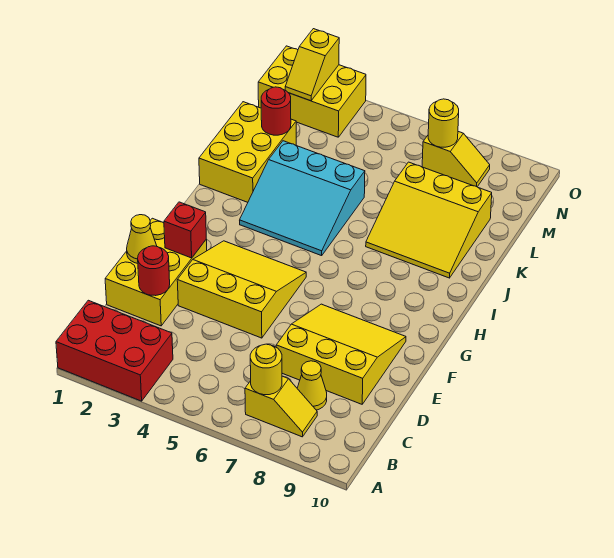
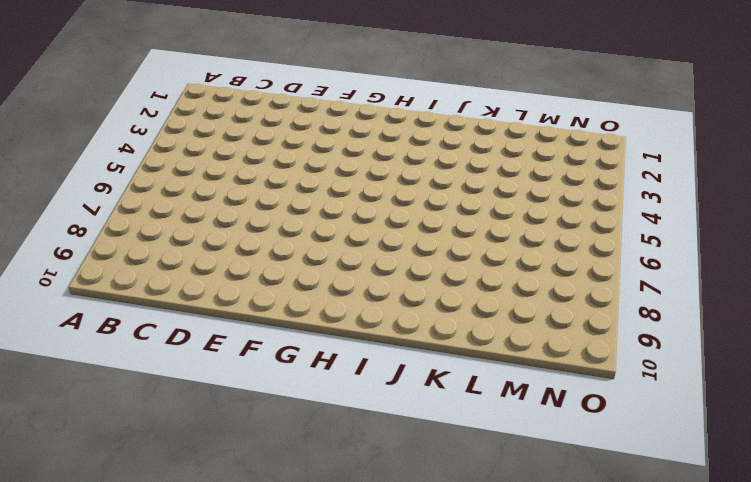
none -> red brick A1:B3 level 1
none -> yellow slope B7:B8 level 1 top 7
none -> yellow cone C8 level 1

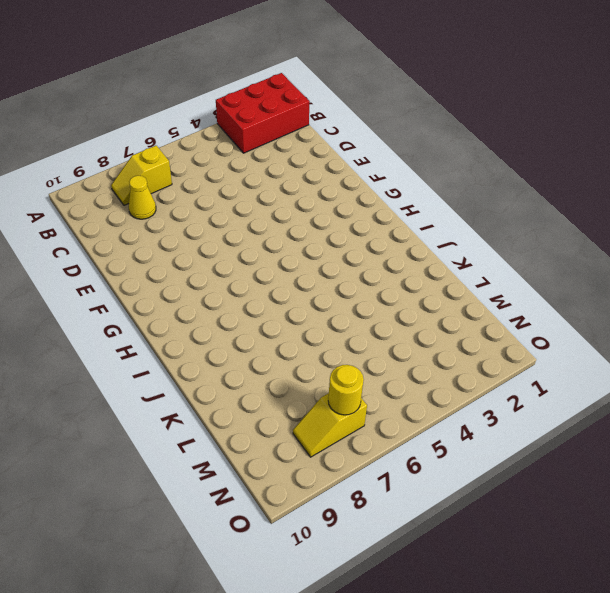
none -> yellow brick D1:F2 level 1
none -> yellow slope D7:F9 level 1 top D
none -> yellow slope E3:G5 level 1 top E

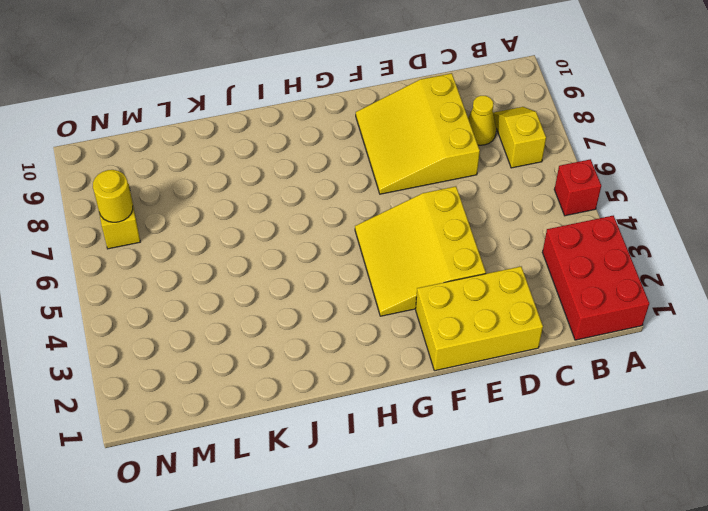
red brick A5 level 1 -> red brick F2 level 2
none -> cyan slope I3:K5 level 1 top K
none -> yellow brick J1:L2 level 1
none -> yellow slope J7:L9 level 1 top L

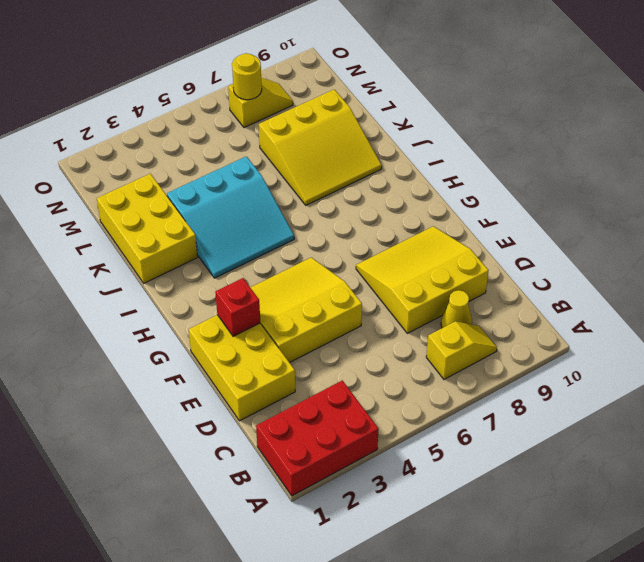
none -> yellow brick N1:O3 level 1
none -> yellow round brick B7 level 2
none -> red round brick D2 level 2

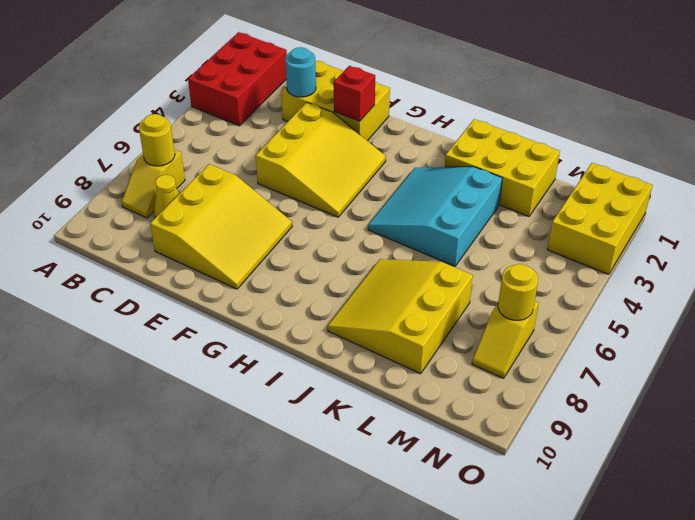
cyan round brick D2 level 2 -> red round brick D2 level 2
none -> yellow cone E1 level 2
none -> red round brick L2 level 2
none -> yellow slope N2:O2 level 2 top O

